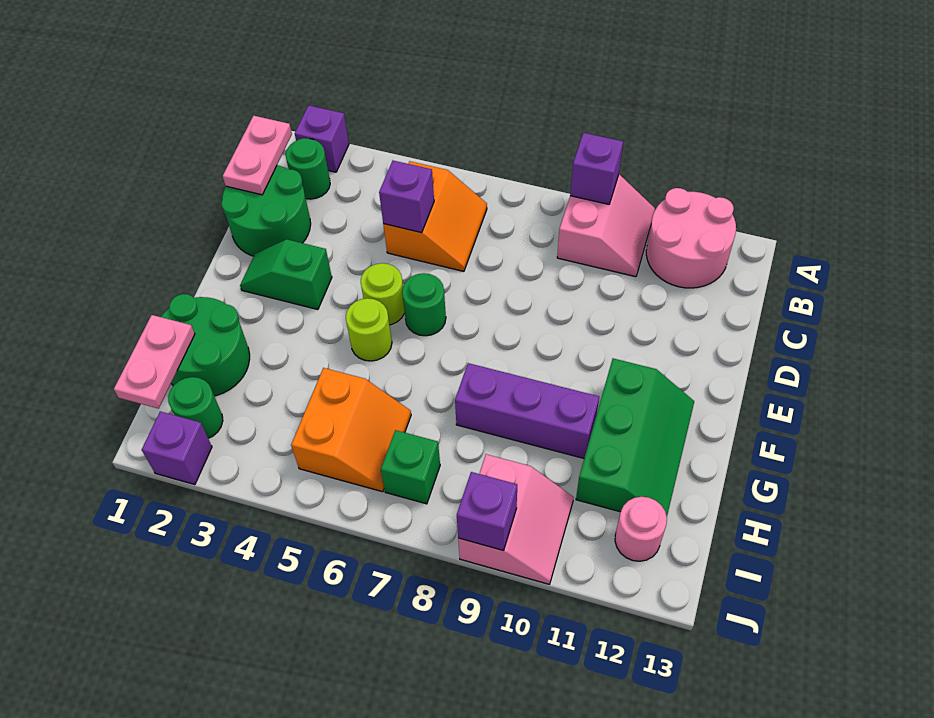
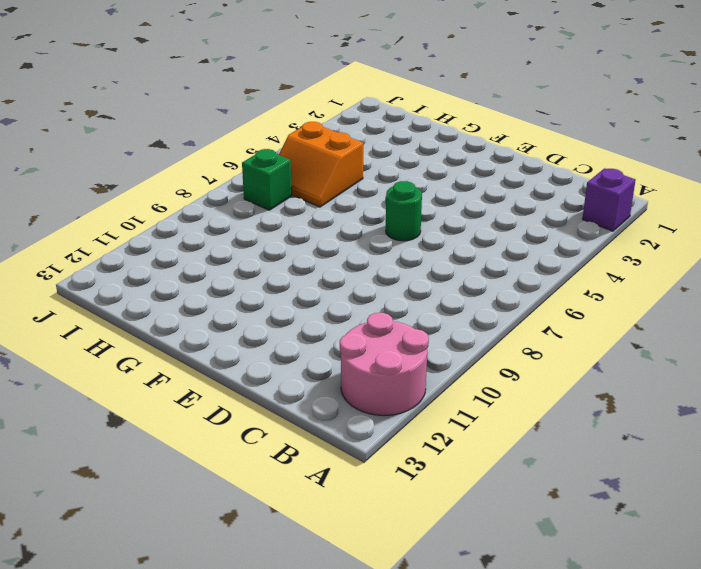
none -> pink slope A9:B10 level 1 top 9
none -> green round brick B2 level 1
none -> orange slope B5:C6 level 1 top 5

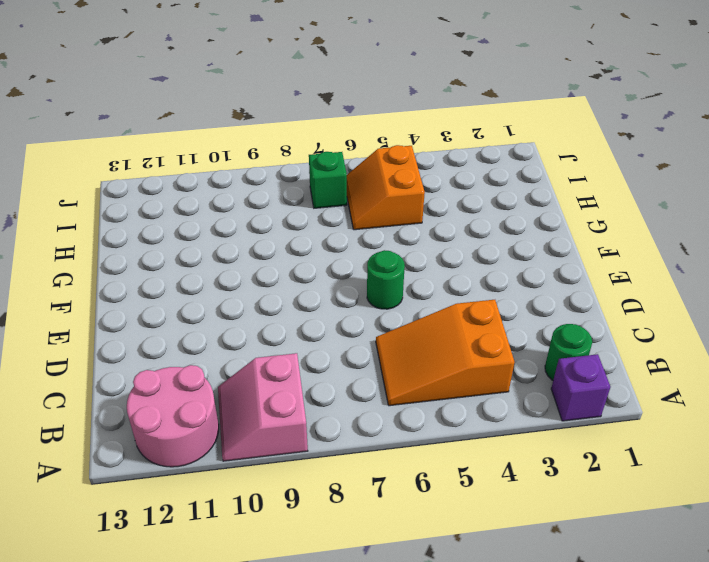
orange slope B4:C6 level 1 top 4 -> orange slope B5:C6 level 1 top 5
none -> green round brick C1:D2 level 1
none -> green slope E2:E3 level 1 top 3
none -> lime round brick E5 level 1

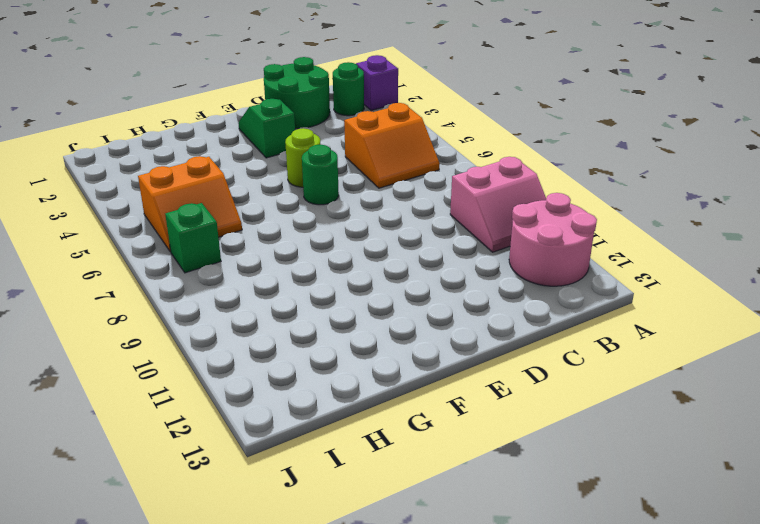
none -> lime round brick F5 level 1
none -> green slope F11:H12 level 1 top 11
none -> green round brick G1:H2 level 1

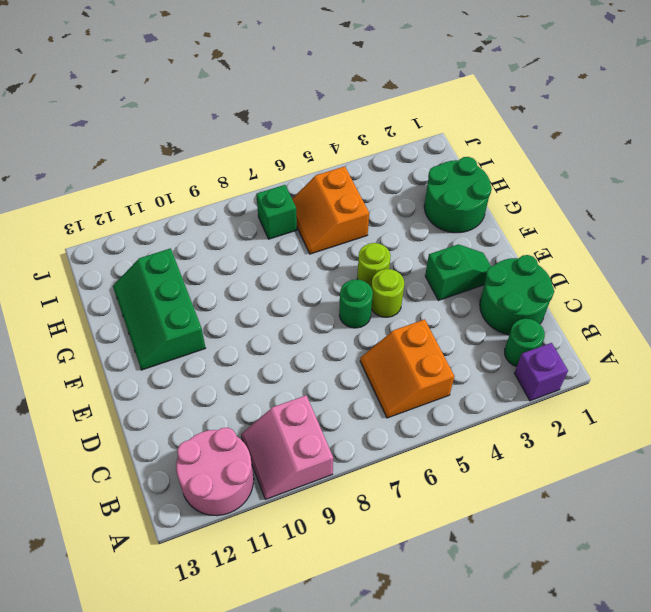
none -> purple brick G8:G10 level 1
none -> green round brick I2 level 1
none -> pink slope I9:J10 level 1 top 9

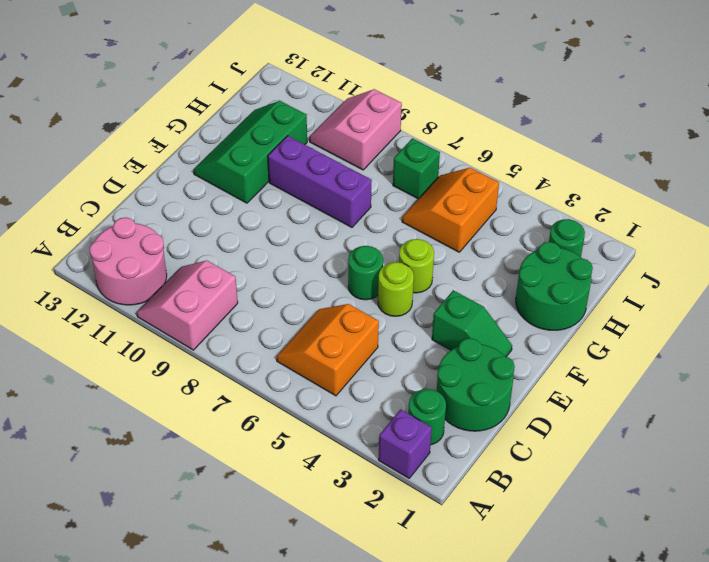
none -> pink round brick I12 level 1
none -> purple brick J2 level 1
none -> purple brick A9 level 2

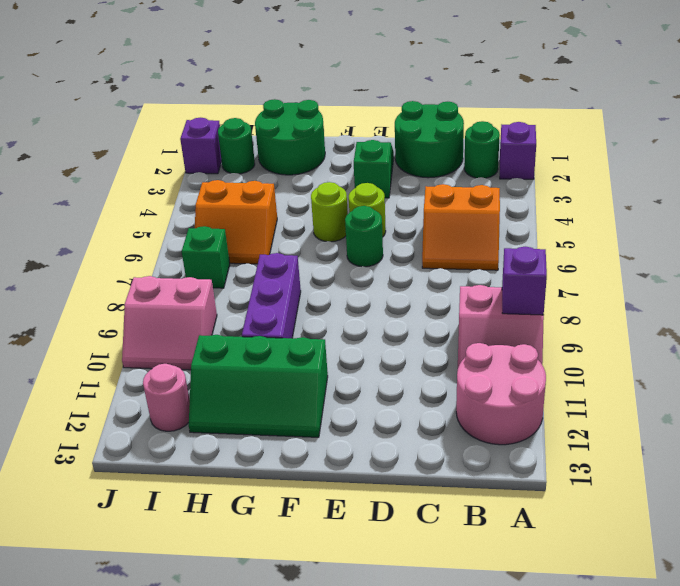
none -> pink plate B1:C1 level 2
none -> purple brick C5 level 2
none -> pink plate H1:I1 level 2

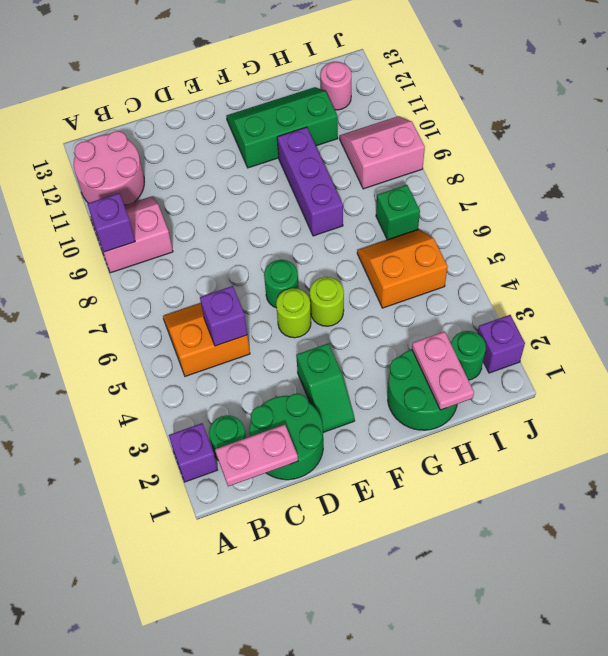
pink plate H1:H2 level 2 -> pink plate H1:I1 level 2
none -> purple brick J9 level 2

